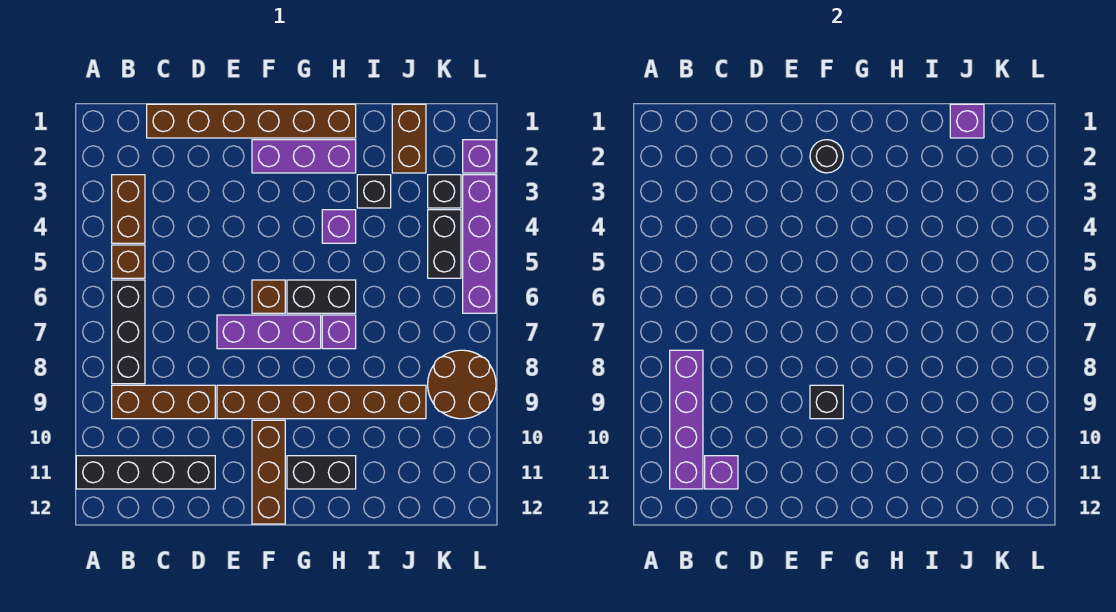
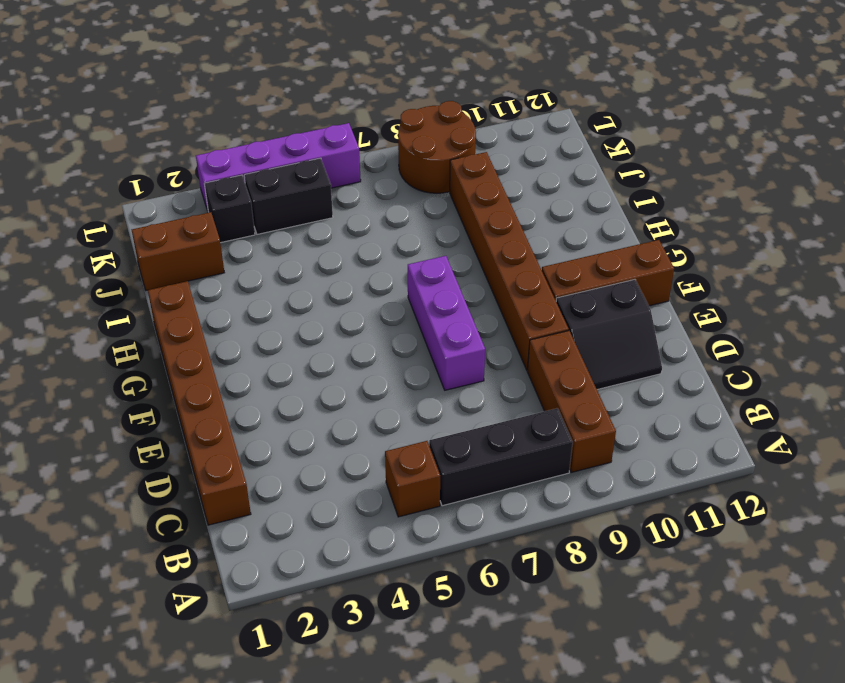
black slope D10:E11 level 1 top E -> black brick A11:D11 level 1
none -> brown brick B3:B4 level 1
none -> purple brick F2:H2 level 1
none -> brown brick F6 level 1

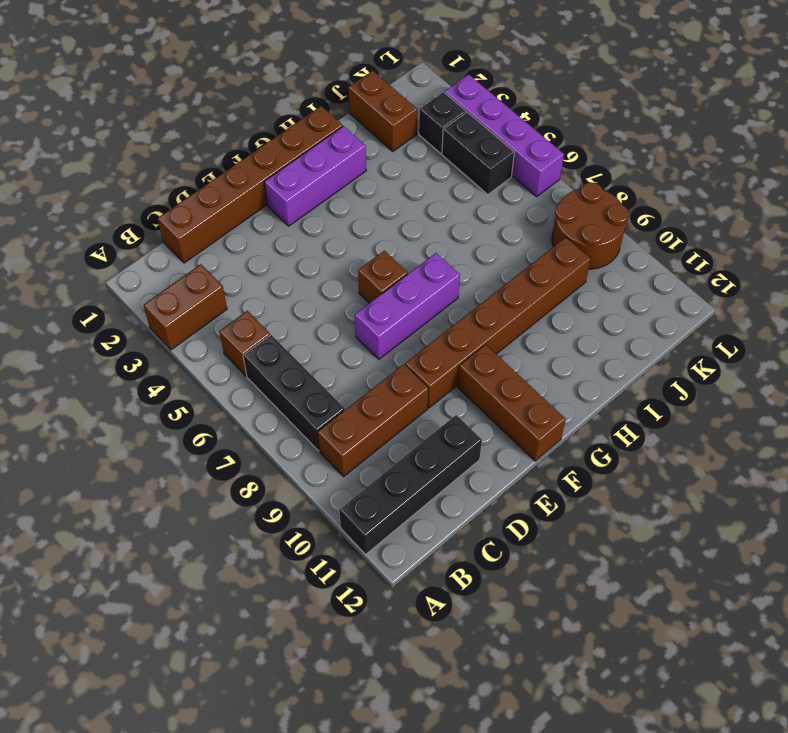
brown brick A3:B3 level 1 -> brown brick B3:B4 level 1
none -> black brick G6:H6 level 1
none -> black brick G11:H11 level 1
none -> purple brick H4 level 1

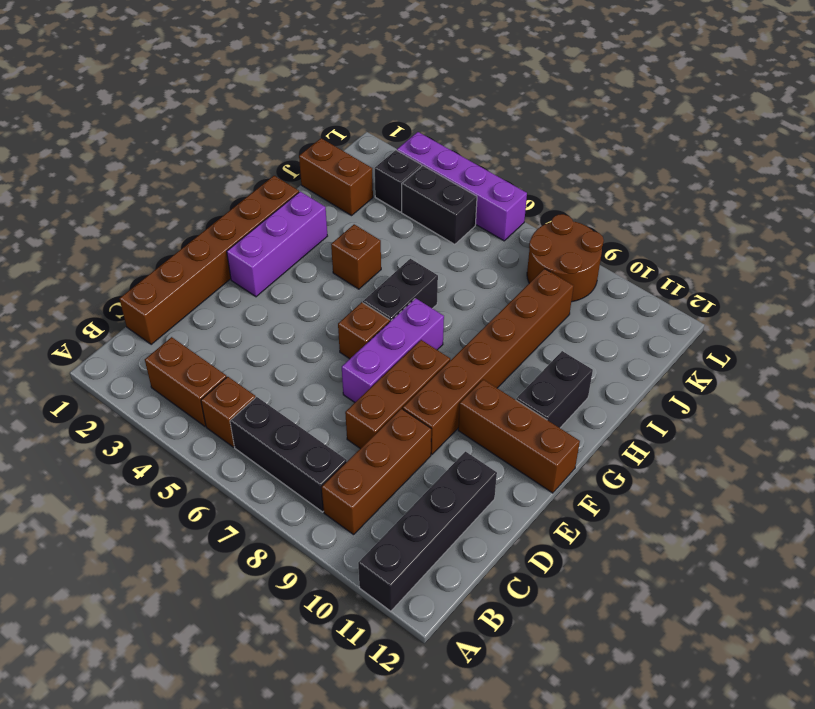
brown brick D8:F8 level 1 -> none
brown brick H4 level 1 -> purple brick H4 level 1
none -> purple brick H7 level 1
none -> black brick I3 level 1
none -> purple brick L2 level 1

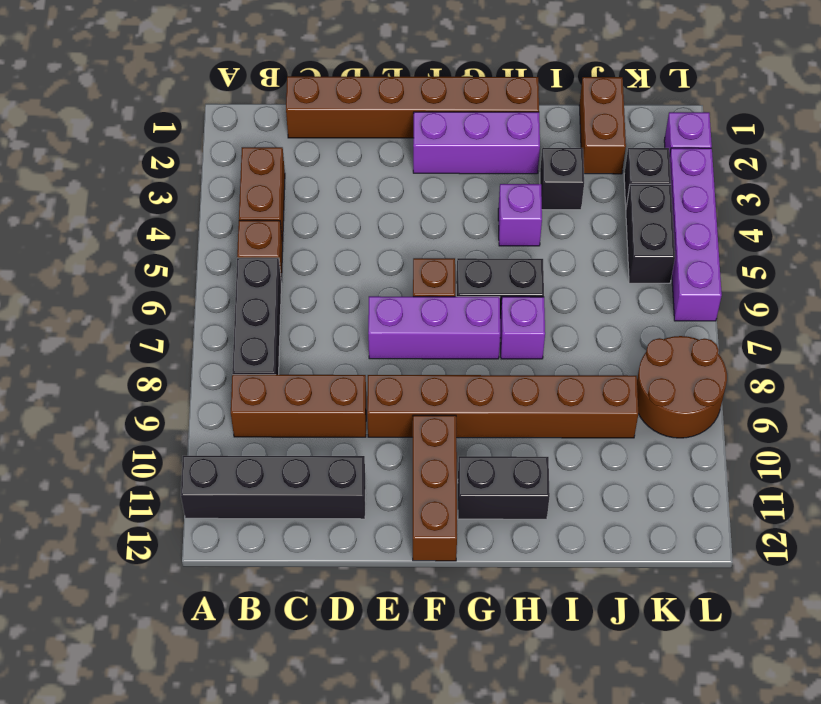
none -> purple brick B8:B11 level 2
none -> purple brick C11 level 2
none -> black round brick F2 level 2

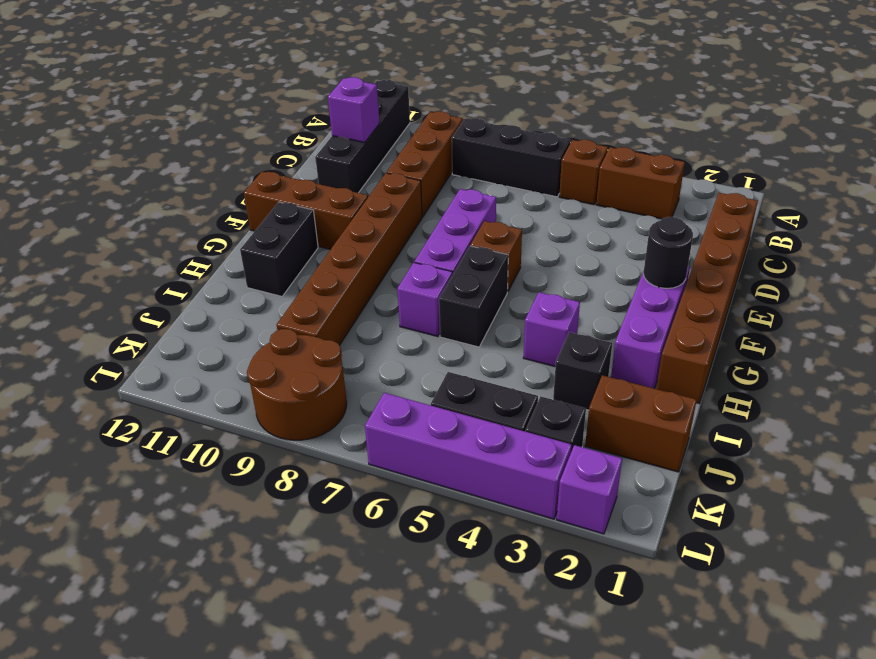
none -> purple brick B8:B11 level 2
none -> black brick F9 level 2
none -> purple brick J1 level 2

